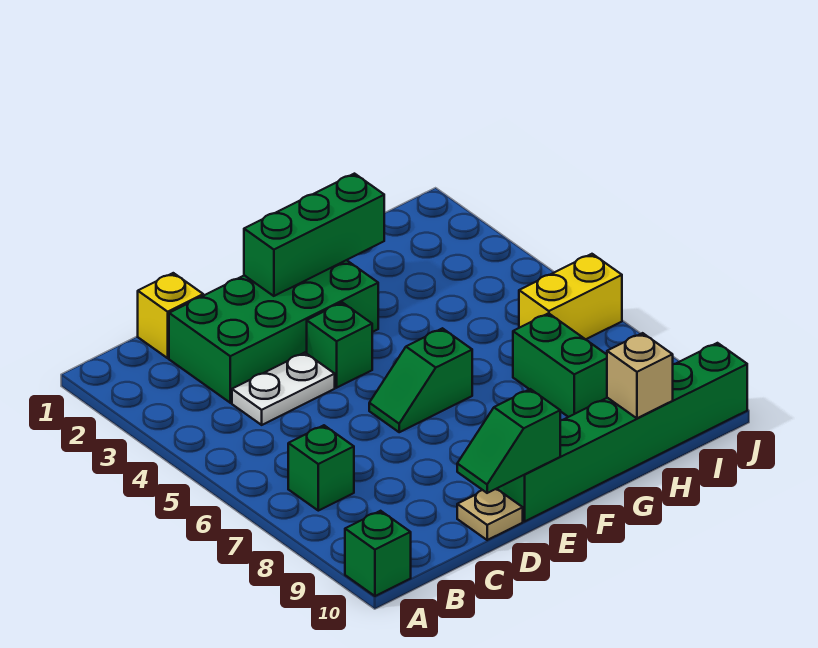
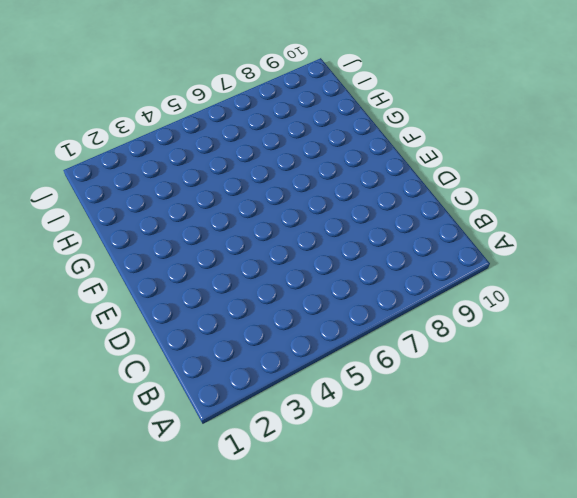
none -> green brick A10 level 1
none -> green brick B7 level 1
none -> yellow brick C1 level 1

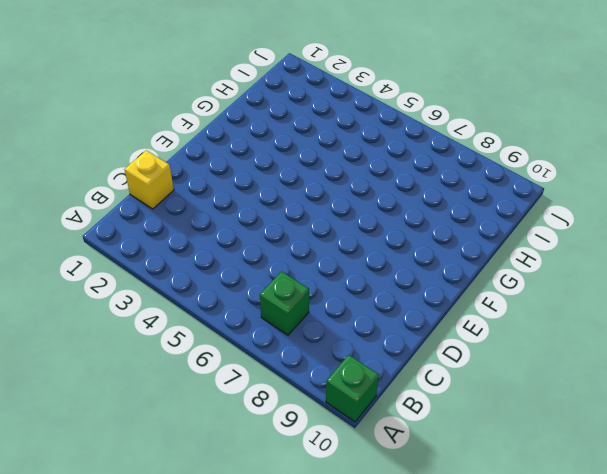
none -> green brick C2:F3 level 1
none -> white plate C4:D4 level 1
none -> tan plate D10 level 1

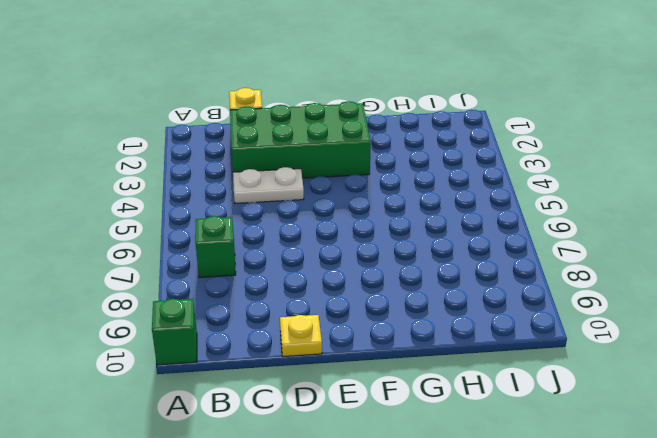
yellow plate D10 level 1 -> tan plate D10 level 1
none -> green brick E4 level 1
none -> green slope E6:F6 level 1 top F
none -> green brick E10:J10 level 1

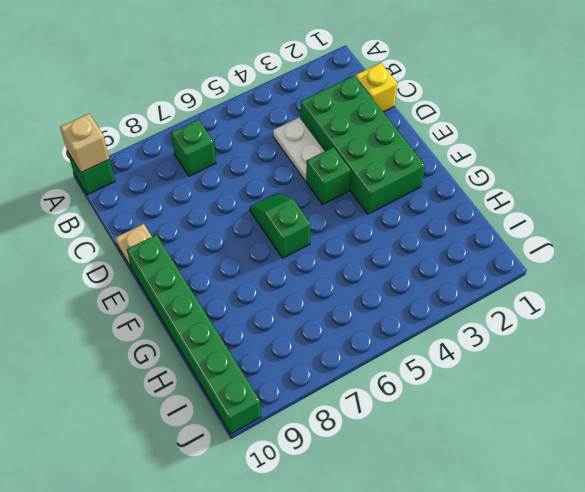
tan brick A10 level 2 -> tan brick H10 level 2
none -> green brick H7:H8 level 1
none -> yellow brick I6:J6 level 1
none -> green slope D10:E10 level 2 top E

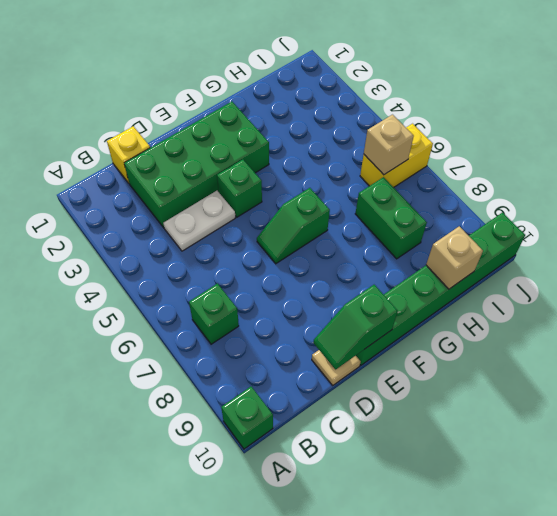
tan brick I6 level 2 -> none
none -> green brick E2:G2 level 2

